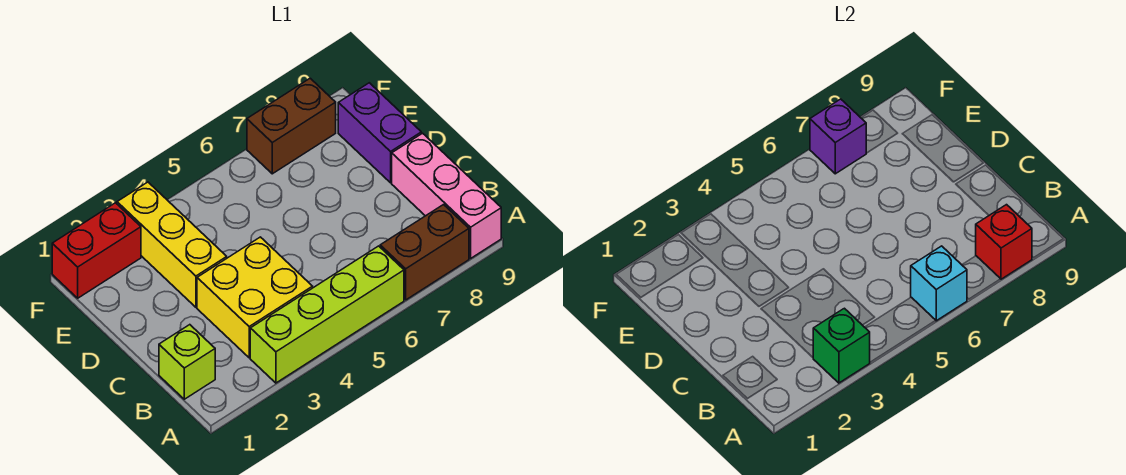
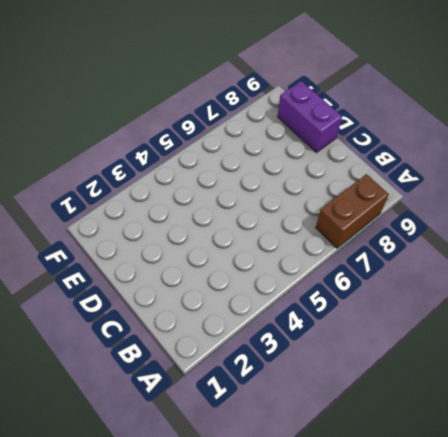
none -> lime brick A3:A6 level 1
none -> pink brick A9:C9 level 1
none -> lime brick B1 level 1

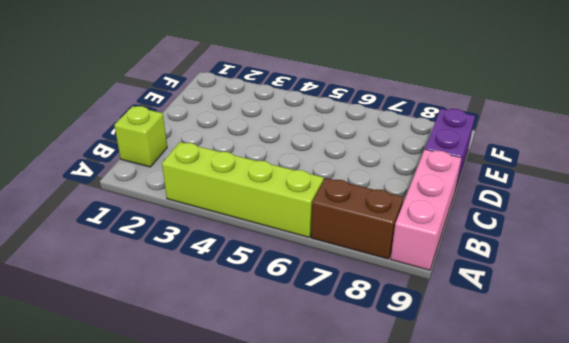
none -> yellow brick B3:C4 level 1
none -> yellow brick D3:F3 level 1
none -> red brick F1:F2 level 1

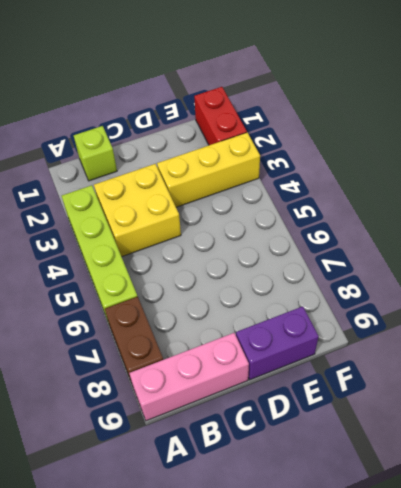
none -> brown brick F7:F8 level 1
none -> green brick A3 level 2
none -> cyan brick A6 level 2

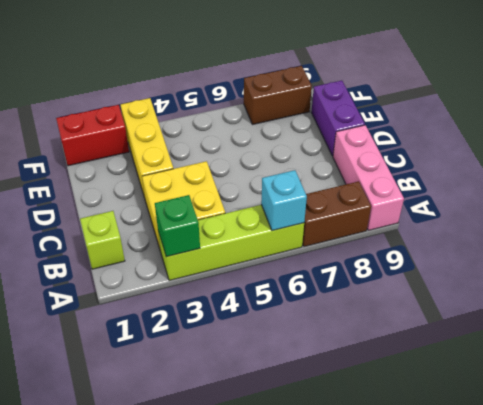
none -> red brick A8 level 2
none -> purple brick F7 level 2

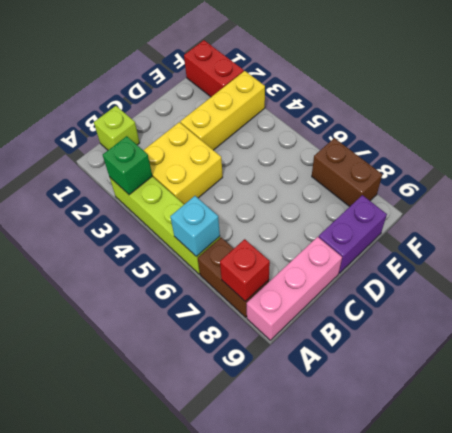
none -> purple brick F7 level 2

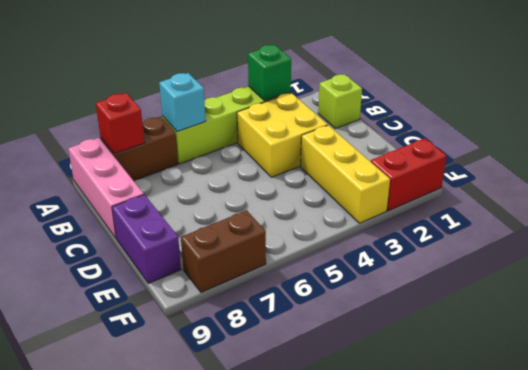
none -> purple brick F7 level 2

